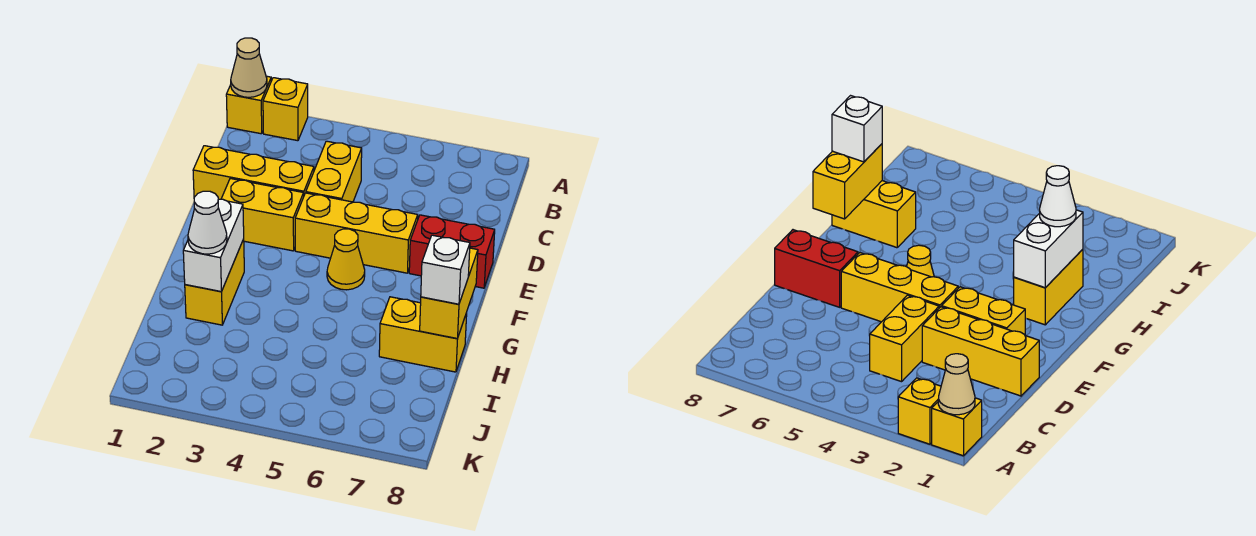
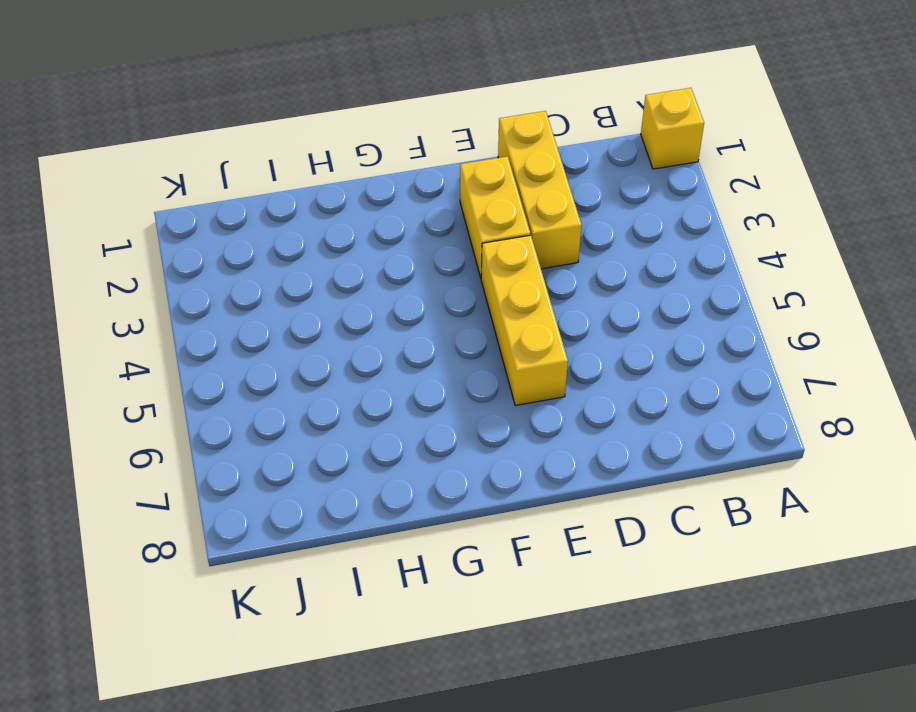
none -> yellow brick A2 level 1
none -> yellow brick C4:D4 level 1
none -> red brick E7:E8 level 1

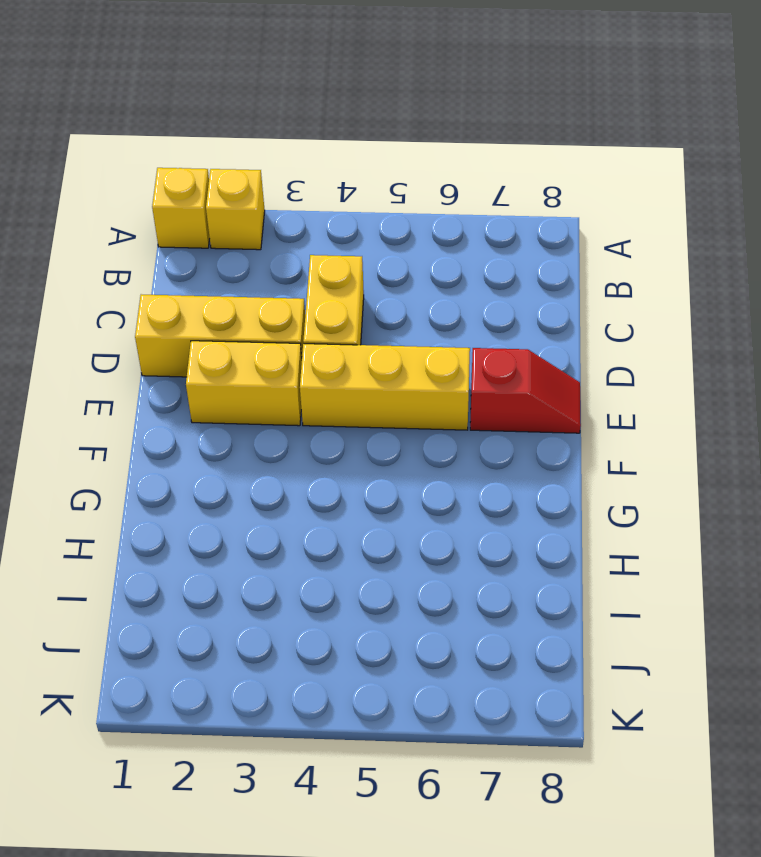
red slope E7:E8 level 1 top 7 -> red brick E7:E8 level 1
none -> yellow cone F5 level 1
none -> yellow brick G2:H2 level 1
none -> yellow brick H7:H8 level 1

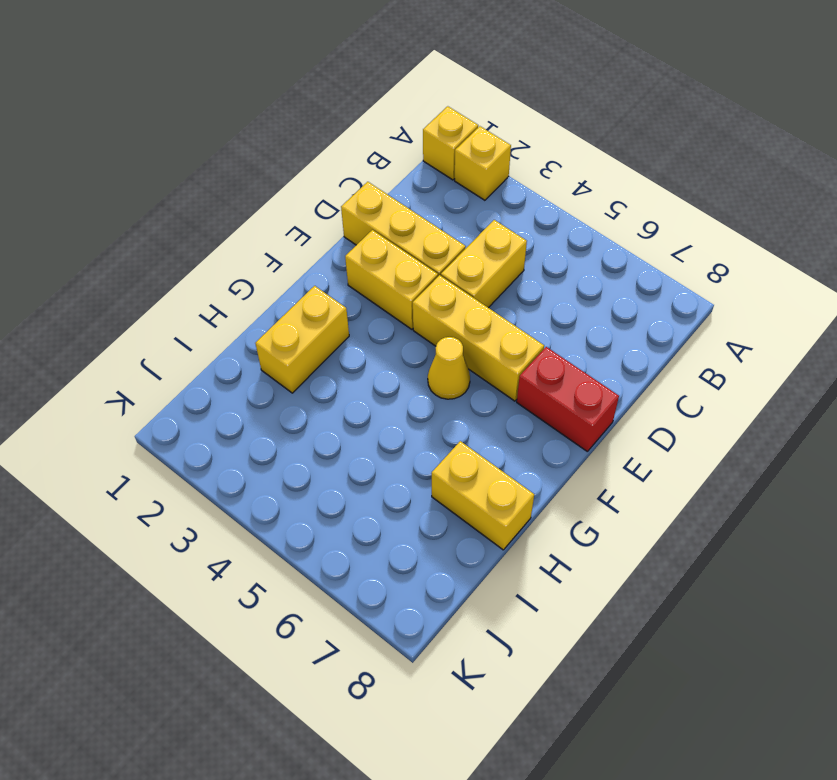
none -> tan cone A1 level 2
none -> white brick G2:H2 level 2
none -> yellow brick G8:H8 level 2

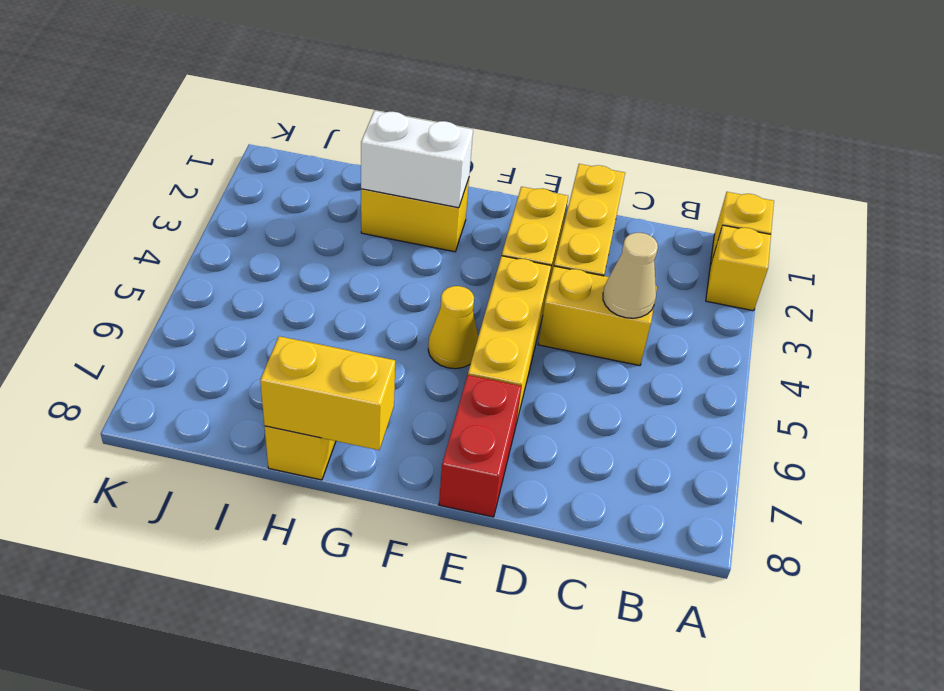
tan cone C4 level 2 -> tan cone A1 level 2
none -> white cone H2 level 3
none -> white brick H8 level 3

